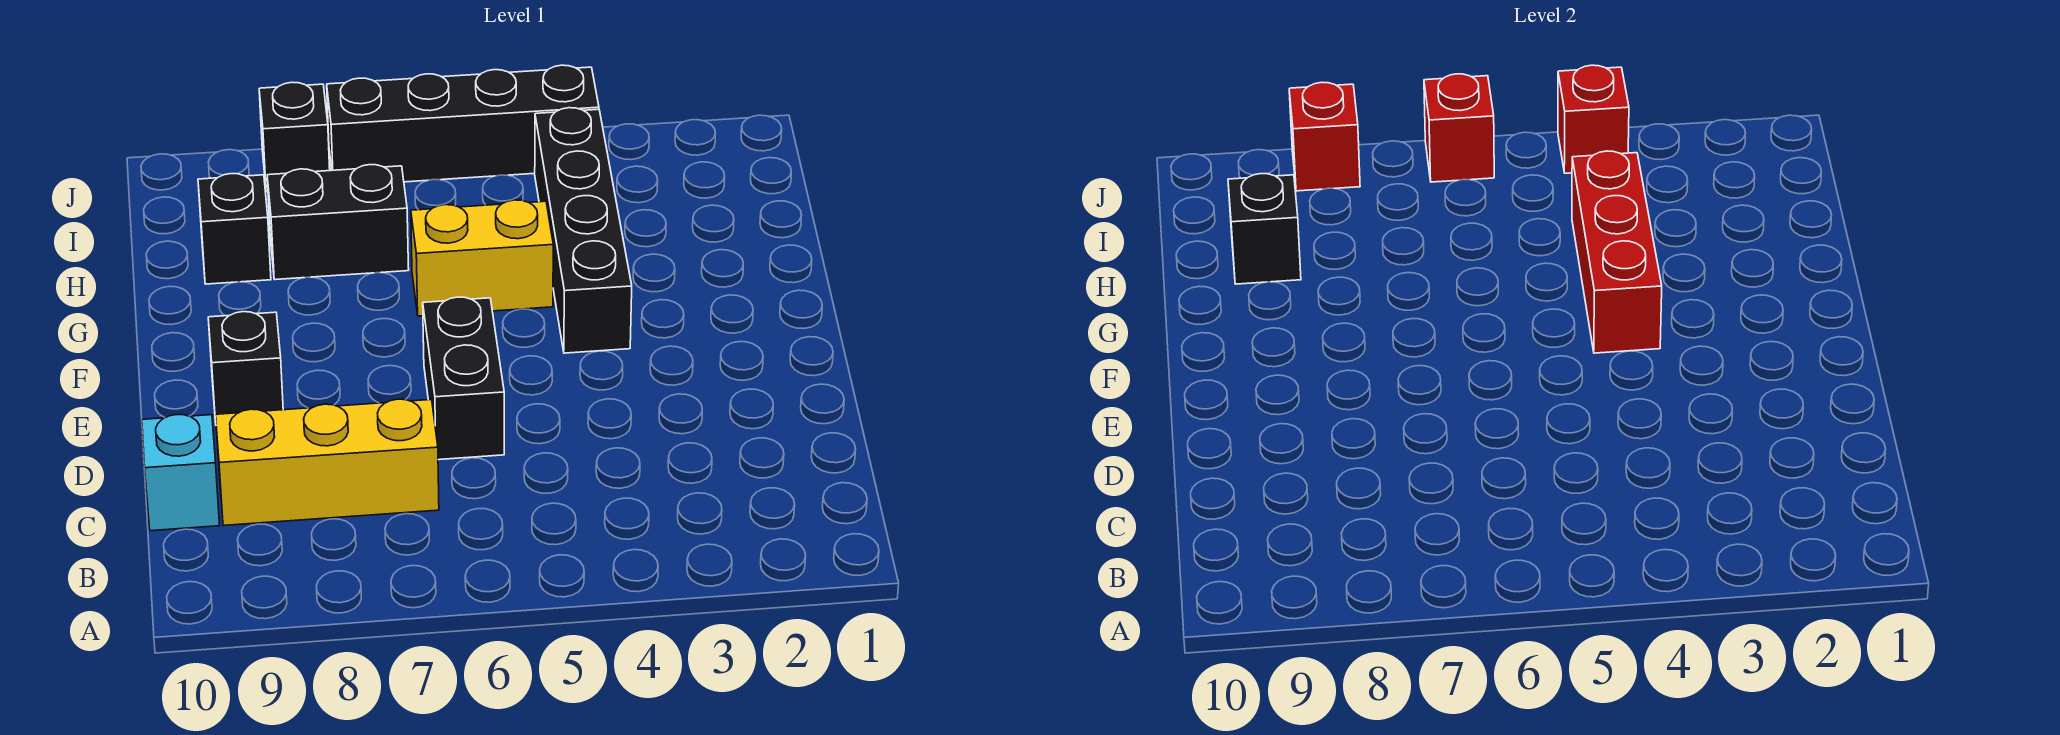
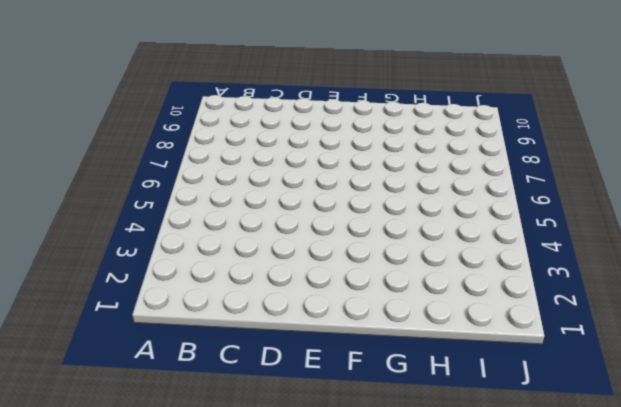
none -> yellow brick C7:C9 level 1
none -> cyan brick C10 level 1
none -> black brick D6:E6 level 1

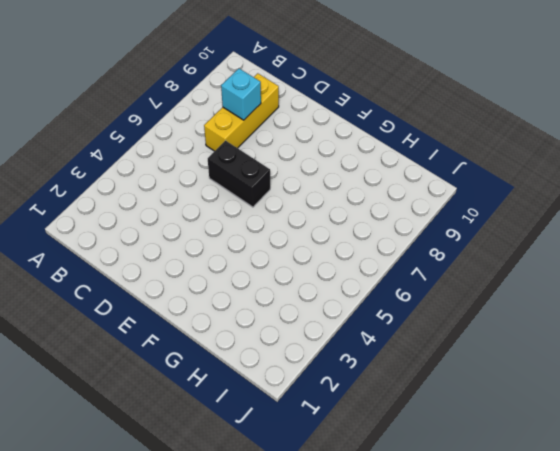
cyan brick C8 level 2 -> cyan brick C10 level 1
none -> black brick E9 level 1
none -> black brick F4:I4 level 1
none -> yellow brick G5:G6 level 1

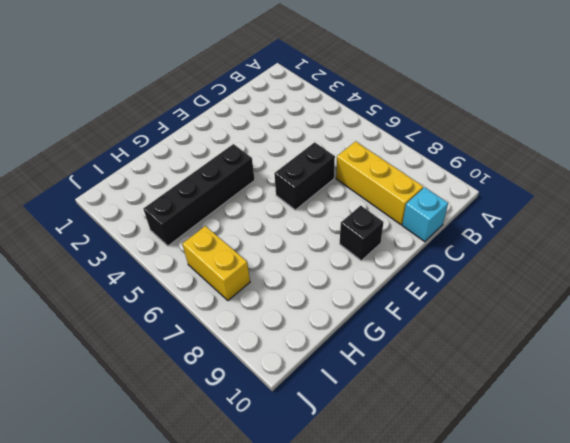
yellow brick I6:I7 level 1 -> yellow brick G5:G6 level 1
none -> black brick H7:H8 level 1
none -> black brick H9 level 1
none -> black brick J4:J7 level 1

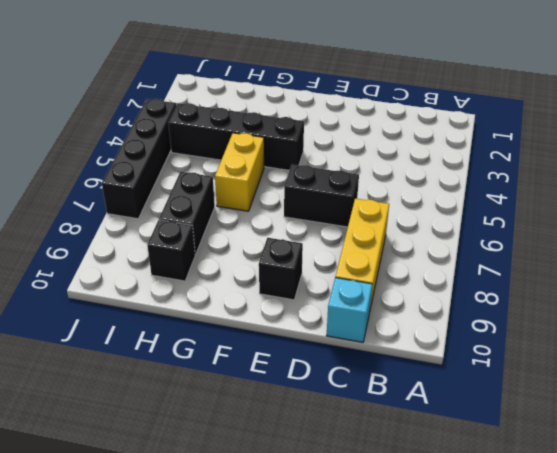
none -> black brick J8 level 1
none -> red brick F4:H4 level 2
none -> black brick H9 level 2

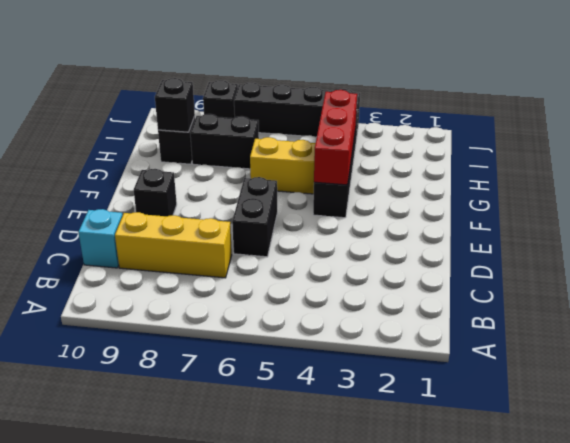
none -> red brick J4 level 2
none -> red brick J6 level 2
none -> red brick J8 level 2

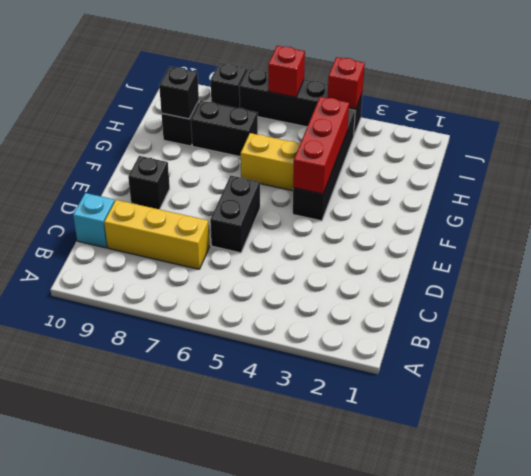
none -> red brick J8 level 2

